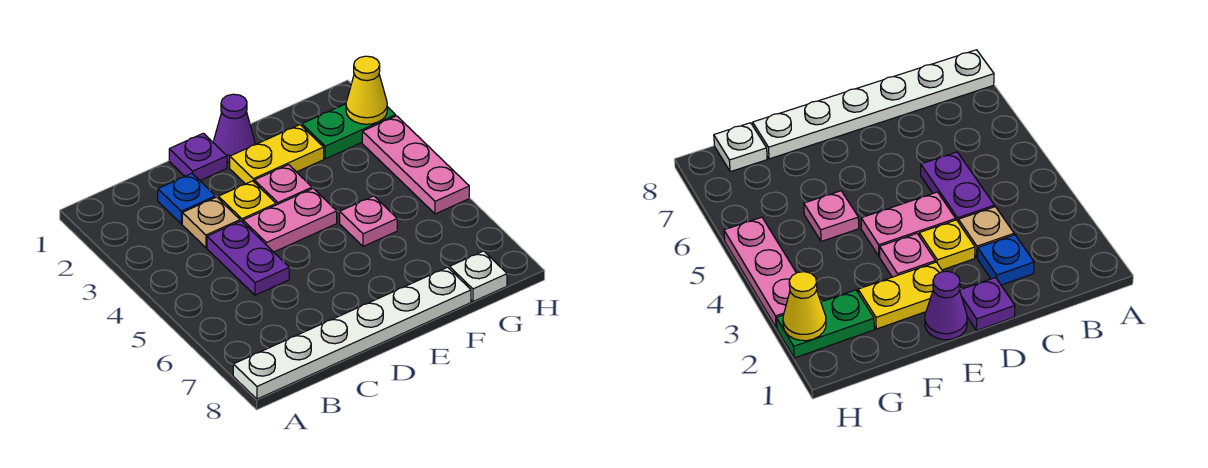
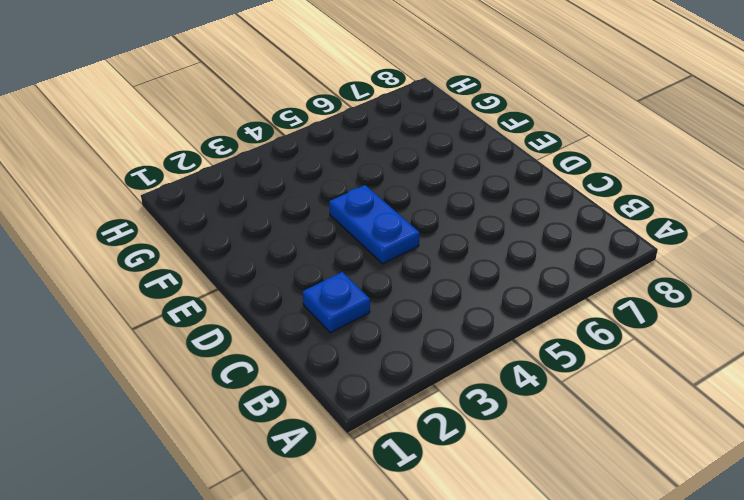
blue plate D4:E4 level 1 -> pink plate D4:E4 level 1
none -> white plate A8:F8 level 1
none -> tan plate C3 level 1
none -> purple plate C4:C5 level 1

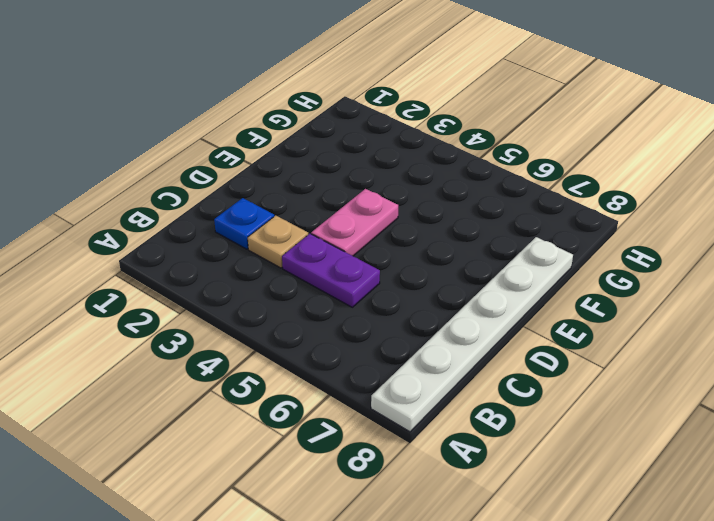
none -> purple plate D1 level 1
none -> yellow plate D3 level 1
none -> purple cone E1 level 1

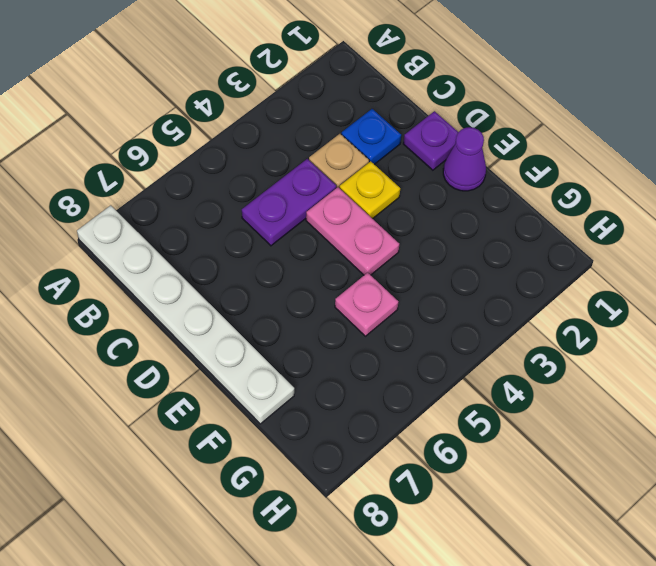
none -> yellow plate E2:F2 level 1
none -> pink plate E3 level 1
none -> green plate G2:H2 level 1

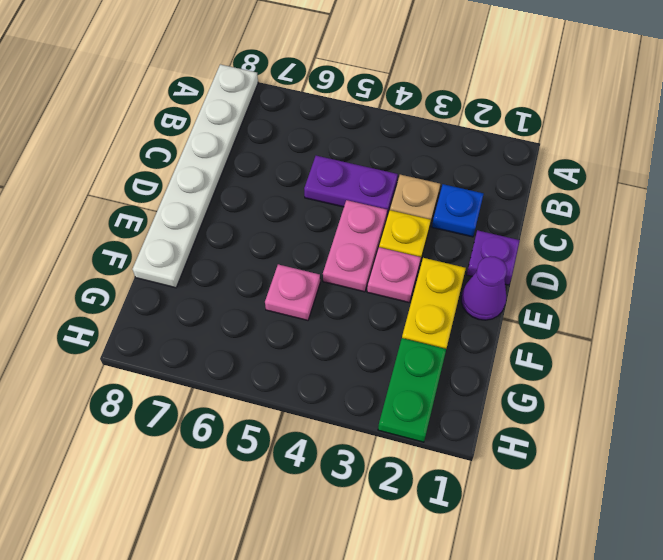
none -> white plate G8 level 1
none -> pink plate H3:H5 level 1
none -> yellow cone H2 level 2

